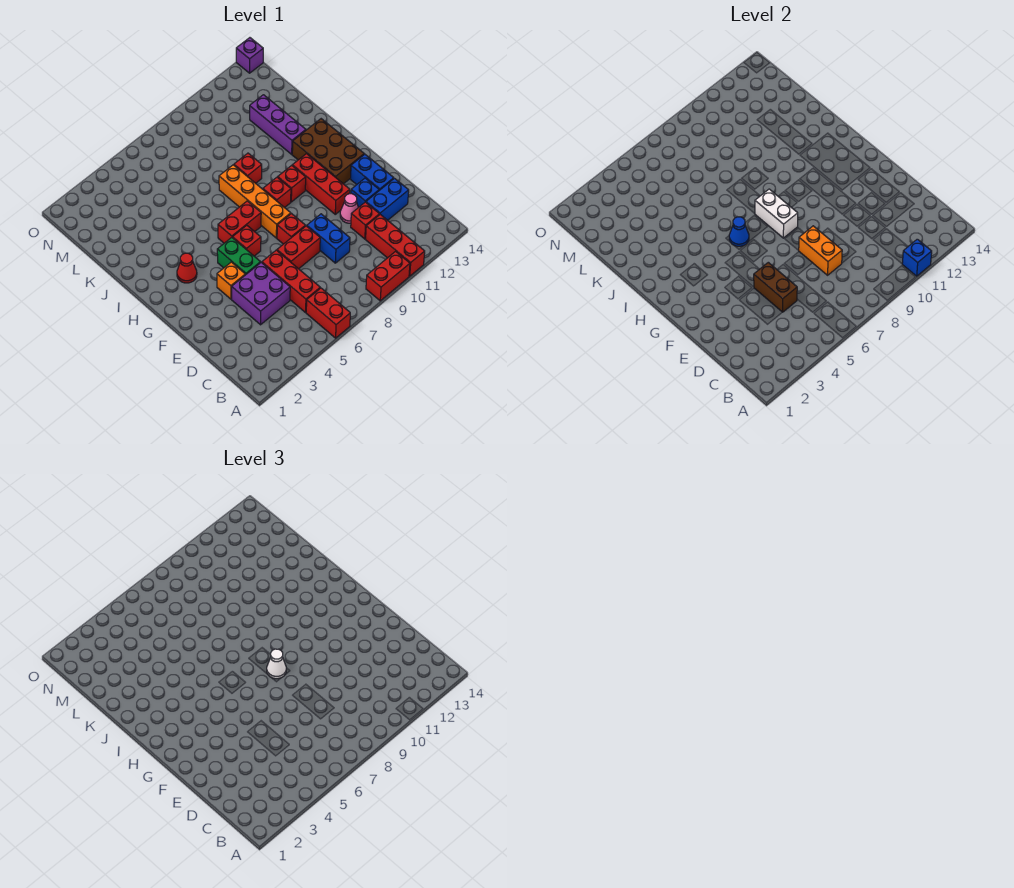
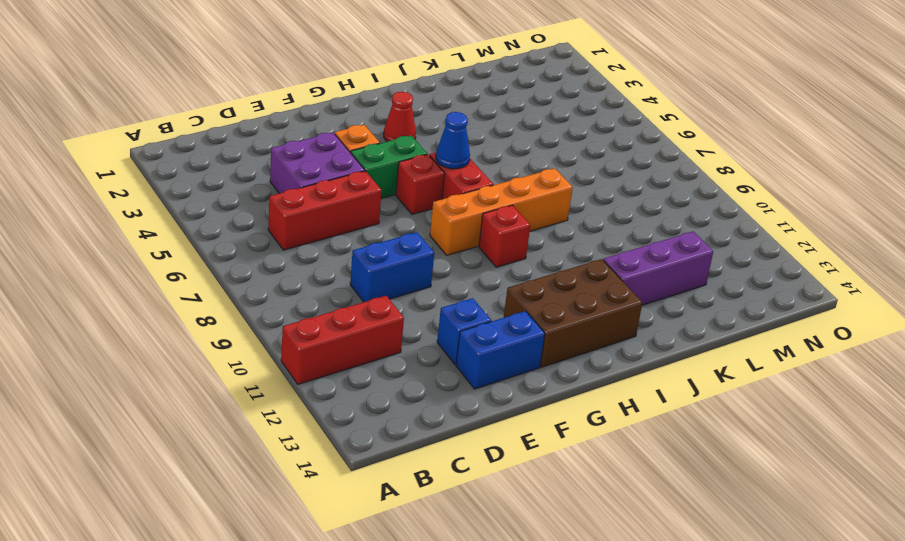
none -> red brick A6:B6 level 1
none -> red brick A9:A10 level 1
none -> red brick D11 level 1
none -> blue brick D12:D13 level 1

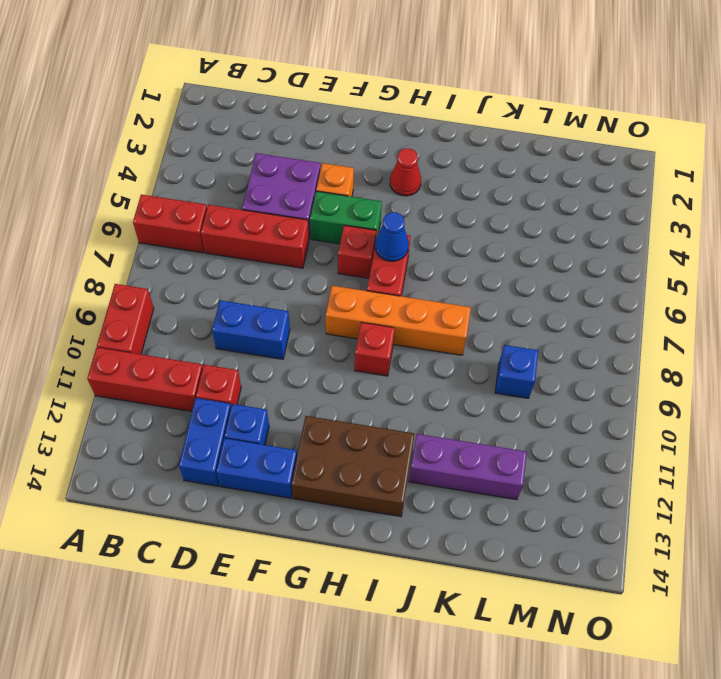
blue brick L9 level 1 -> blue brick A11 level 2
none -> red brick E7:E8 level 1
none -> pink cone E11 level 1
none -> red brick F8 level 1
none -> red brick F11:H11 level 1

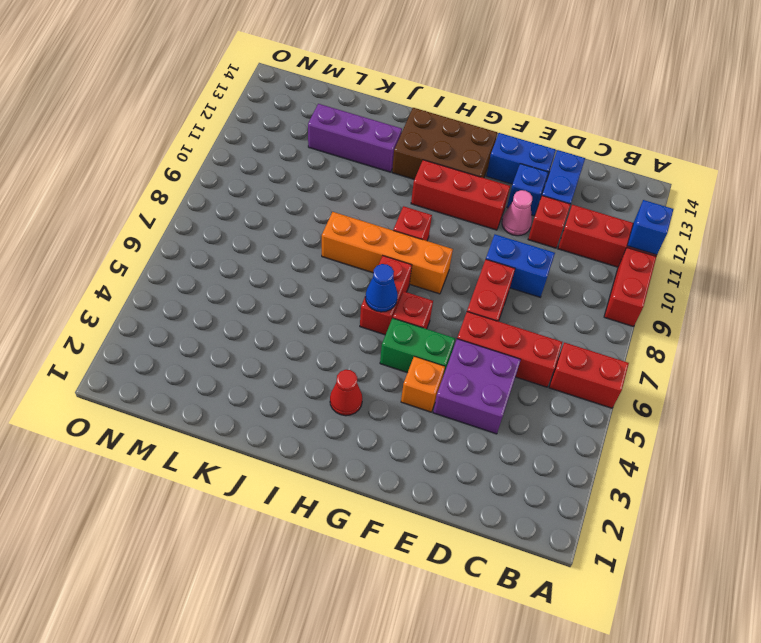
none -> red brick F8 level 1
none -> red brick H10 level 1
none -> red brick J9 level 1
none -> purple brick O14 level 1

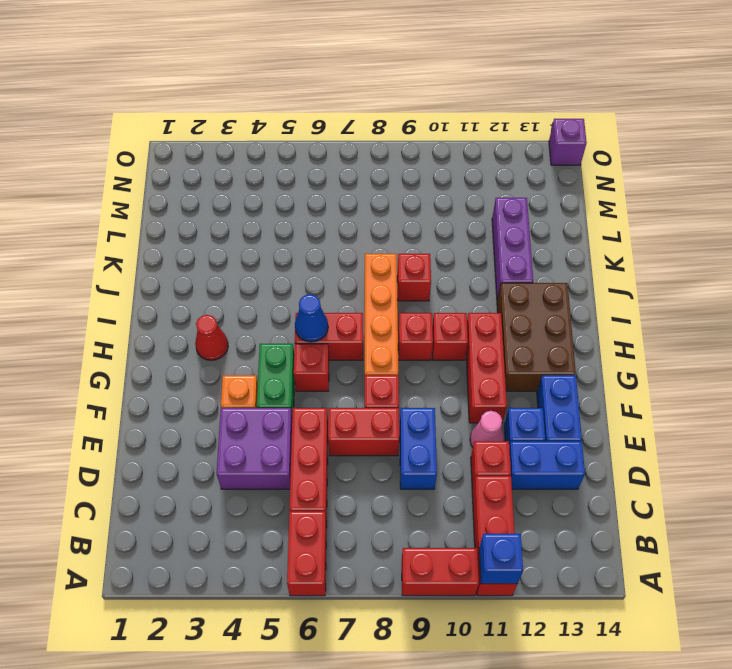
none -> brown brick D5:E5 level 2
none -> orange brick D8:E8 level 2
none -> white brick G8:H8 level 2
none -> white cone G8 level 3

